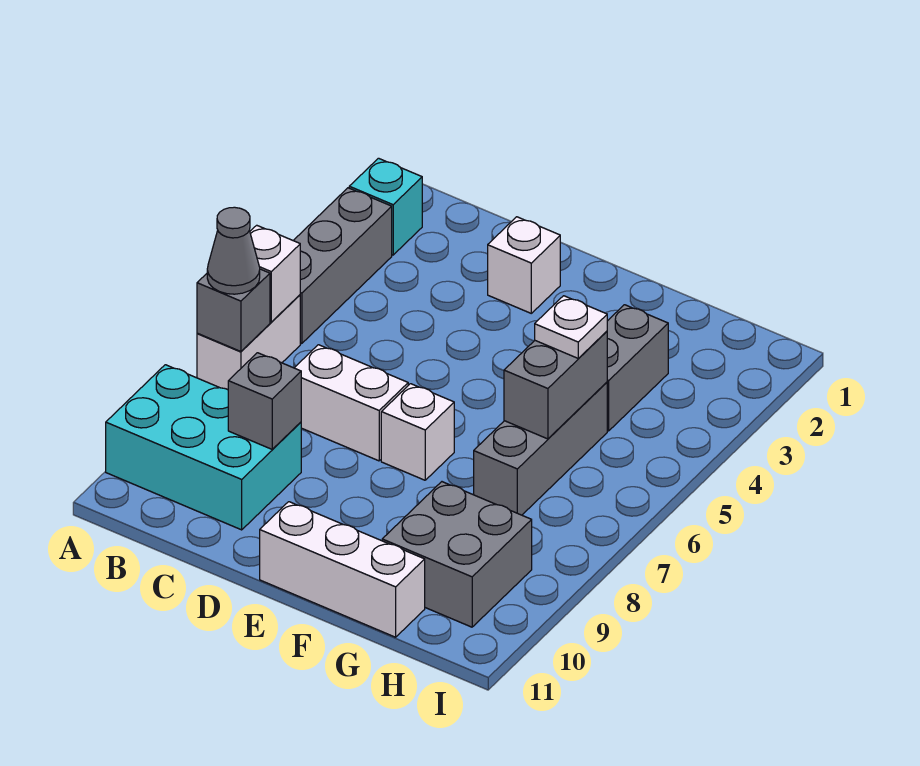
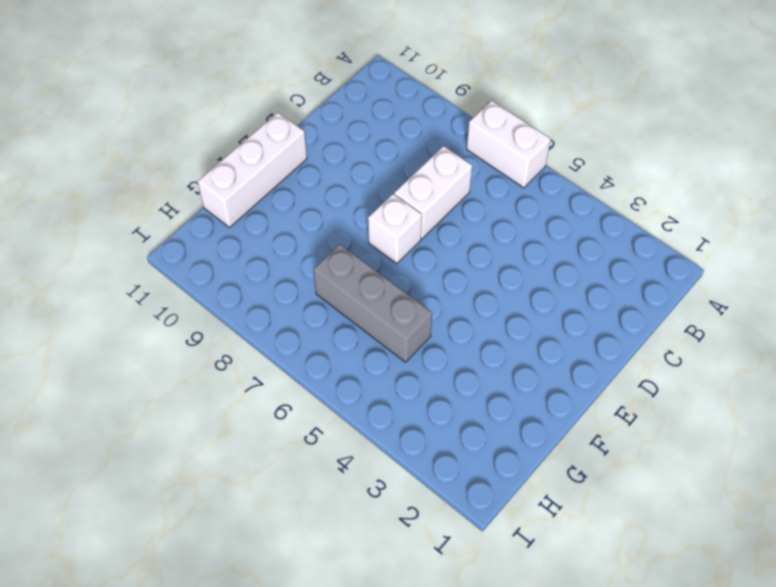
none -> cyan brick A2 level 1
none -> grey brick A3:A5 level 1
none -> cyan brick A9:C10 level 1

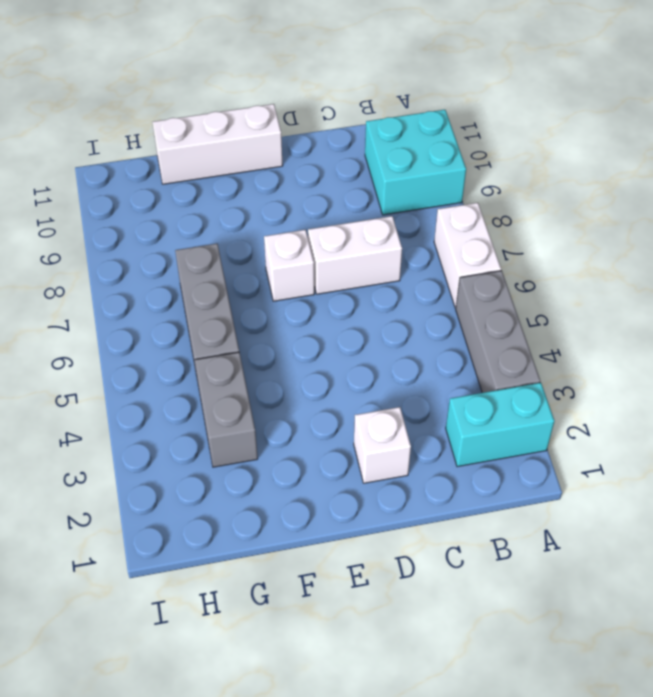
cyan brick A2:B2 level 1 -> cyan brick A2 level 1
cyan brick A9:B10 level 1 -> cyan brick A9:C10 level 1
none -> grey brick G9:H10 level 1
none -> white brick A6 level 2
none -> grey brick A7 level 2

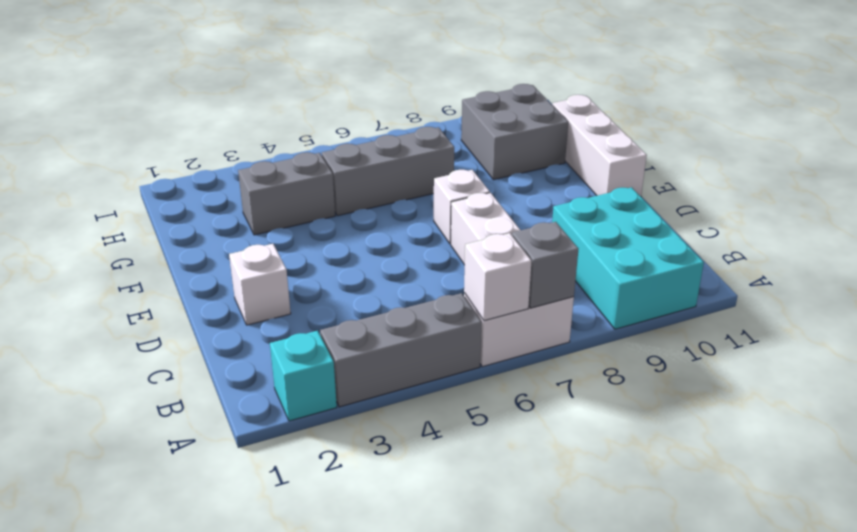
none -> grey brick C9 level 2
none -> grey brick G5:G6 level 2
none -> grey cone A7 level 3

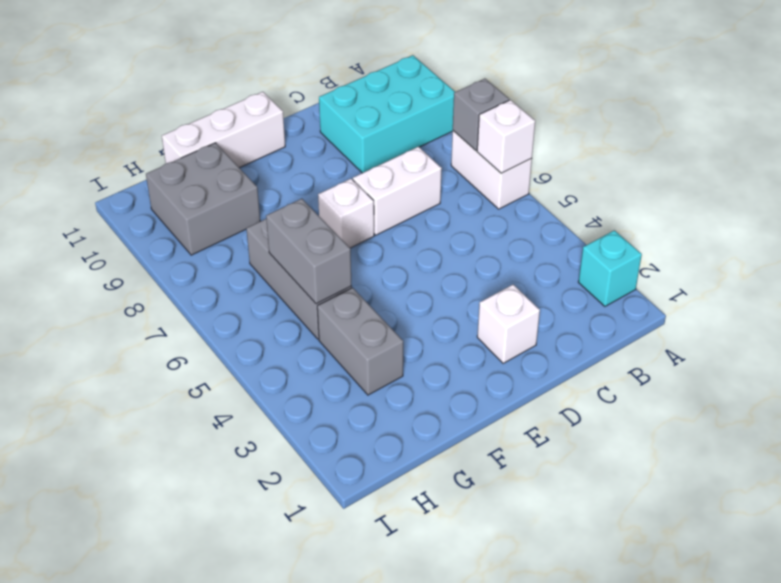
none -> grey brick A3:A5 level 1
none -> grey brick C9 level 2
none -> grey cone A7 level 3

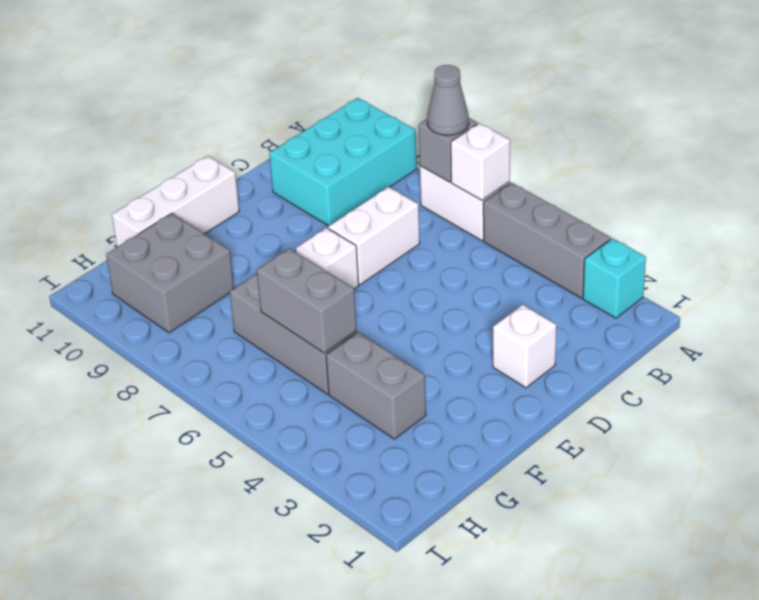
none -> grey brick C9 level 2
none -> white plate G5 level 3

